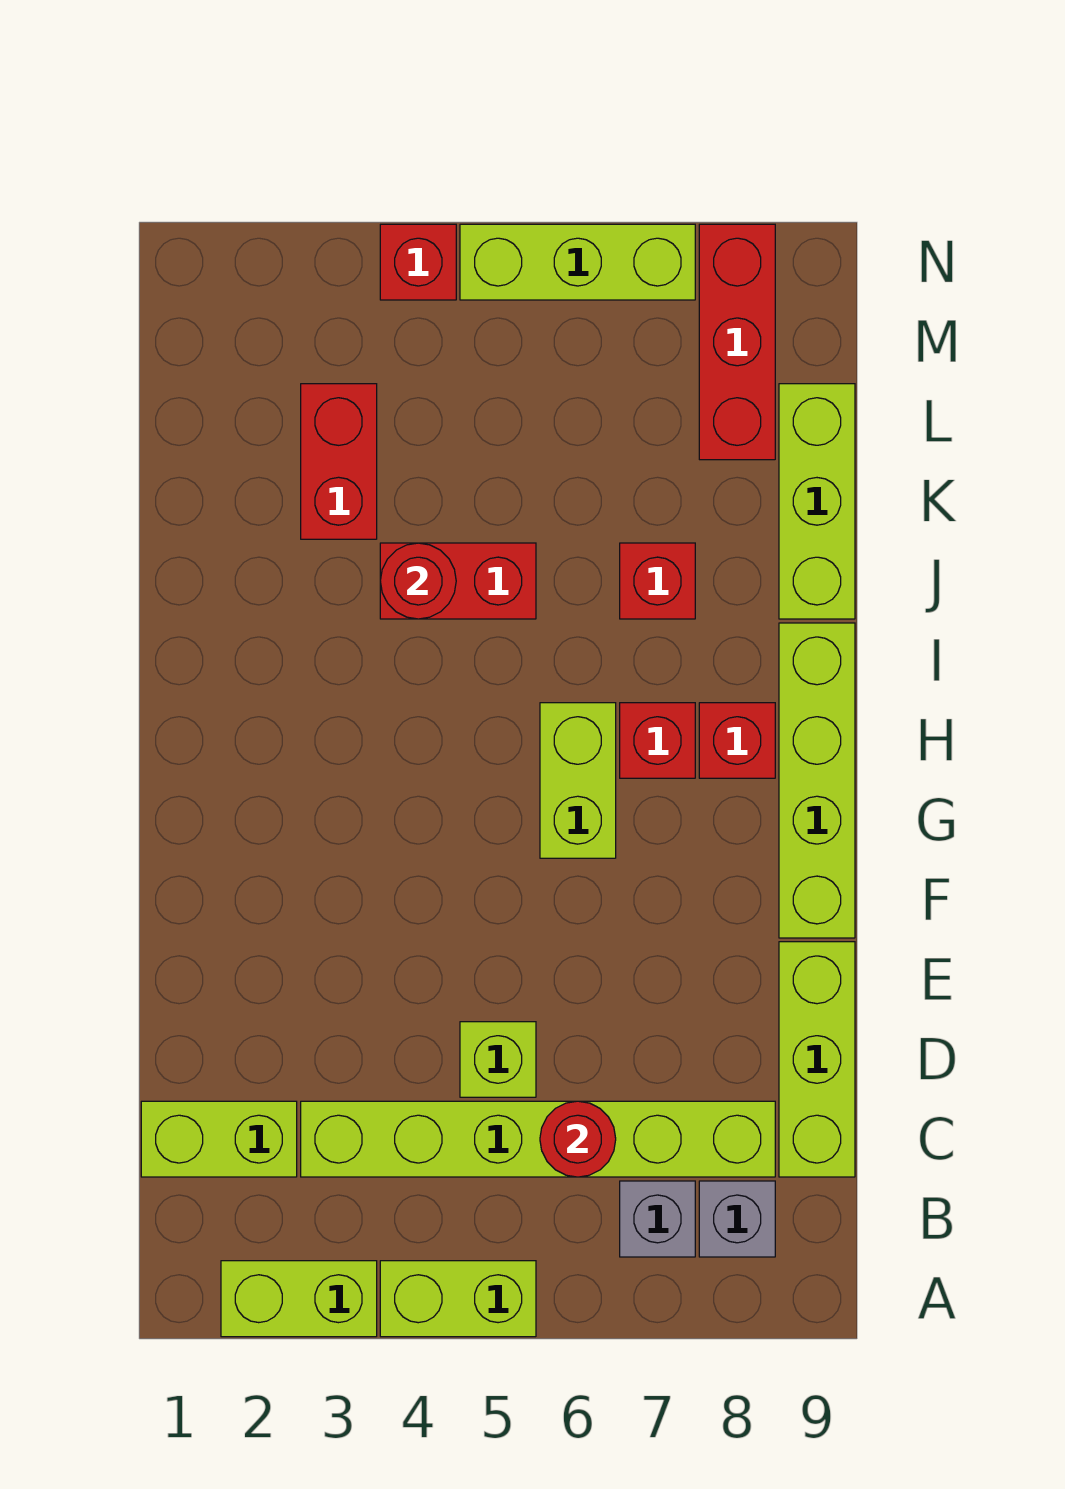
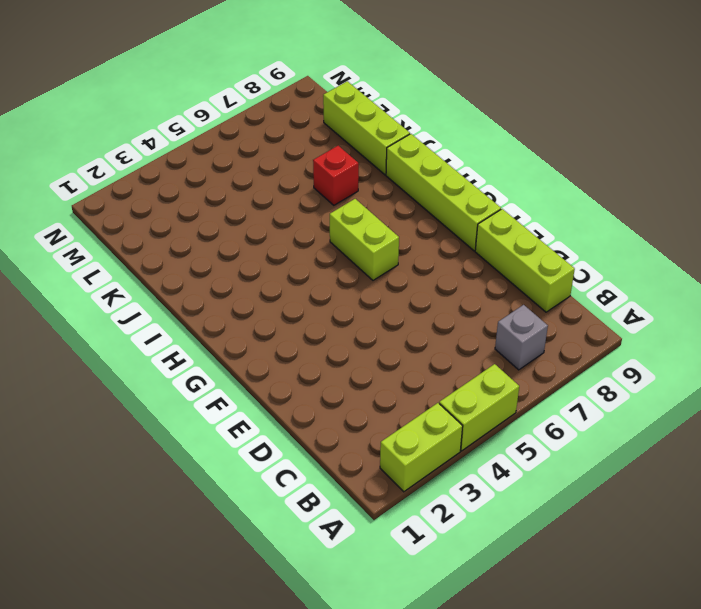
none -> grey brick B8 level 1
none -> lime brick C1:C2 level 1
none -> lime brick C3:C8 level 1

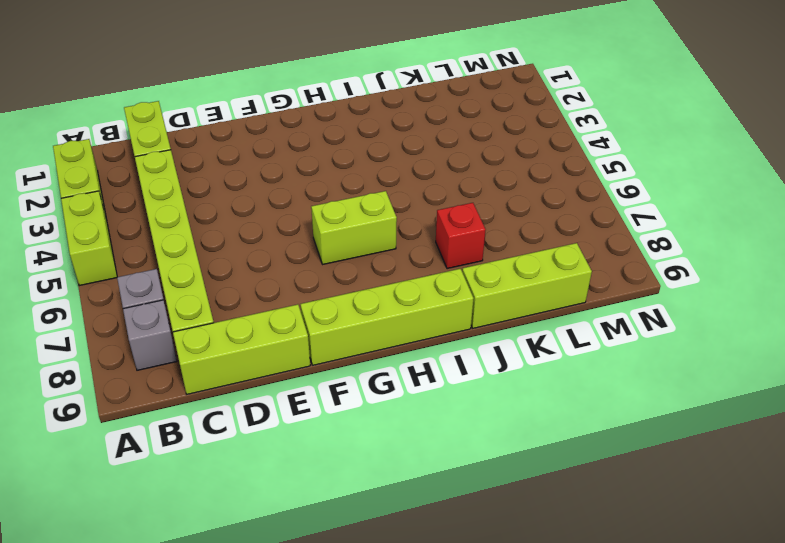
none -> lime brick D5 level 1
none -> red brick H7 level 1
none -> red brick H8 level 1

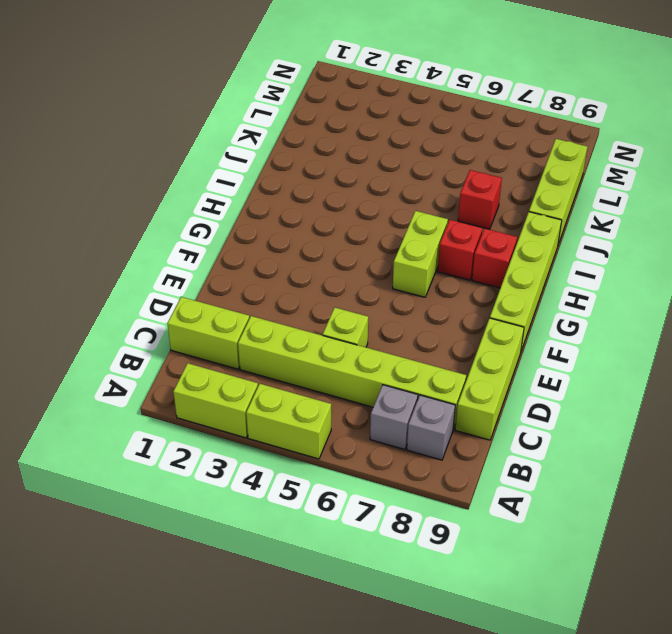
none -> red brick J4:J5 level 1
none -> red brick K3:L3 level 1
none -> red brick L8:N8 level 1

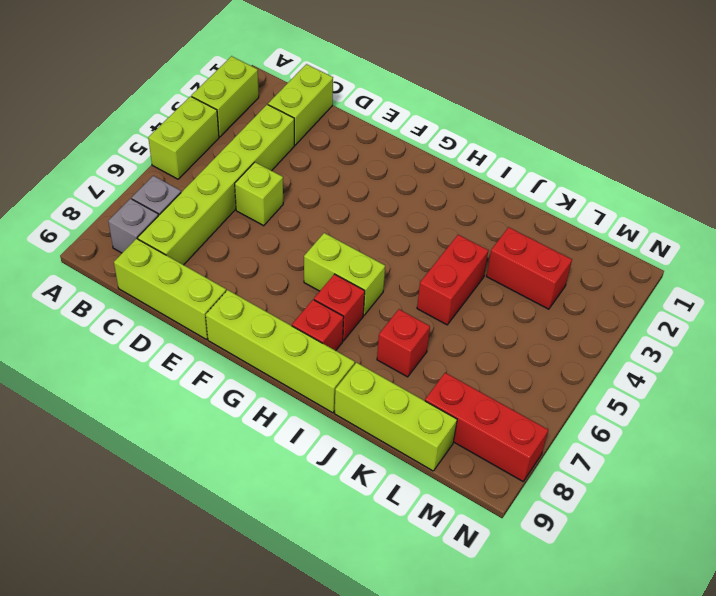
none -> red brick N4 level 1
none -> lime brick N5:N7 level 1
none -> red round brick C6 level 2

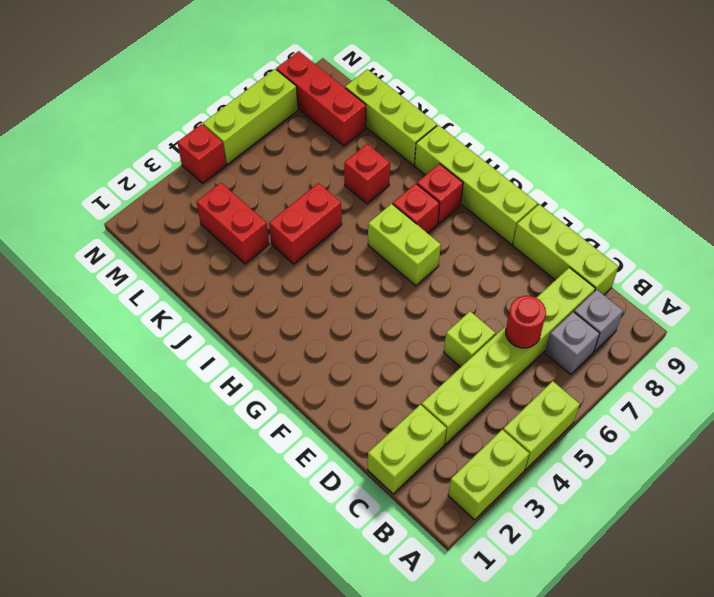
none -> red round brick J4 level 2

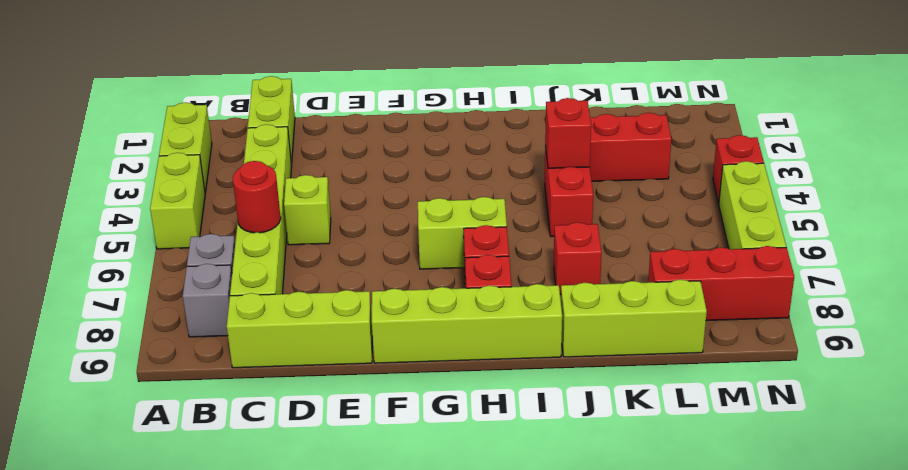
red brick J4 level 2 -> red round brick J4 level 2

